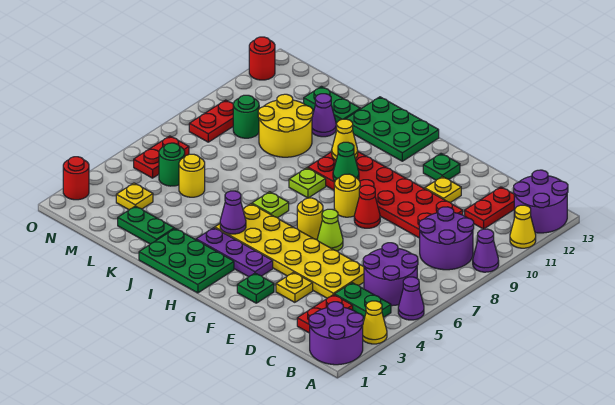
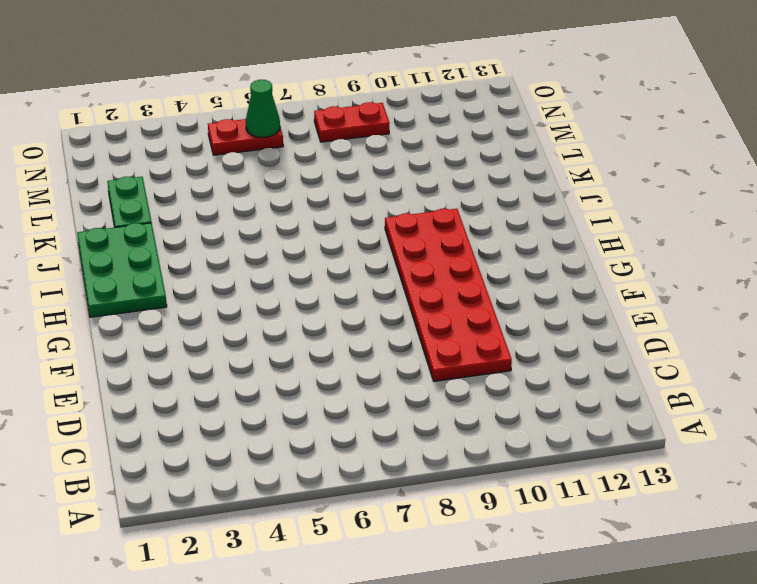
green cone N6 level 2 -> green cone H9 level 2
none -> purple round brick A1:B2 level 1
none -> yellow cone A3 level 1
none -> purple cone A5 level 1
none -> purple cone A9 level 1

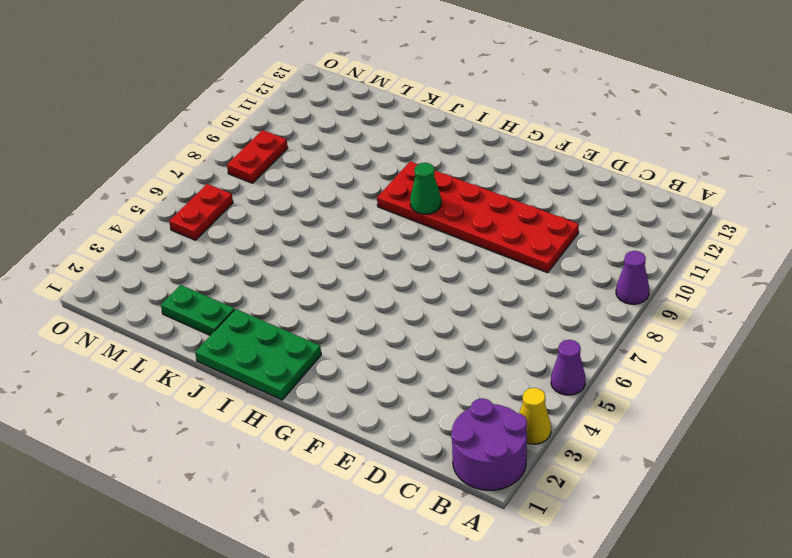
none -> yellow cone A11 level 1
none -> purple round brick A12:B13 level 1
none -> green plate B4:C4 level 1
none -> purple round brick B5:C6 level 1

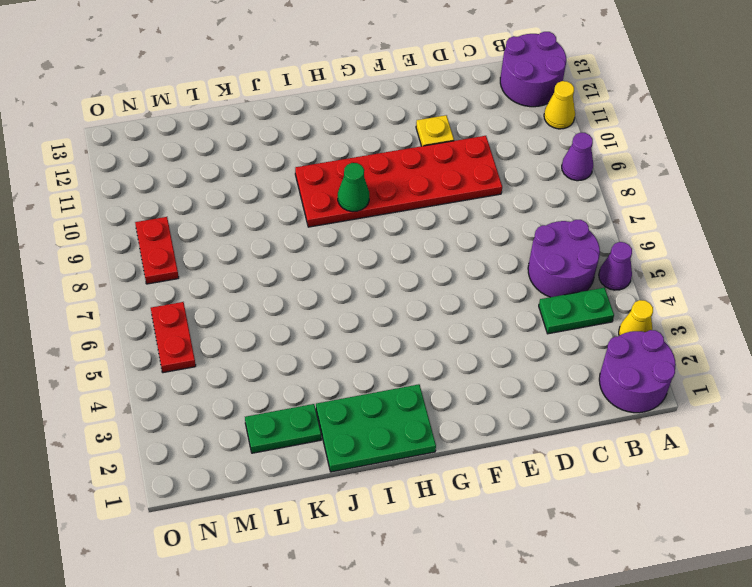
none -> purple round brick B8:C9 level 1
none -> red plate C2:C3 level 1
none -> red plate C11:C12 level 1
none -> yellow plate D4:I5 level 1

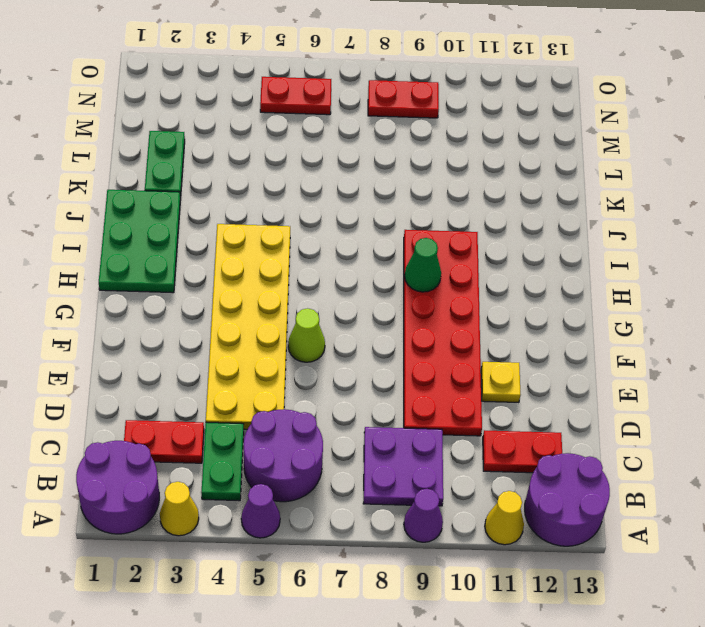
purple plate B8:C9 level 1 -> purple round brick B8:C9 level 1
none -> yellow plate E3 level 1
none -> green plate F2 level 1
none -> red cone F8 level 1
none -> green plate F12 level 1

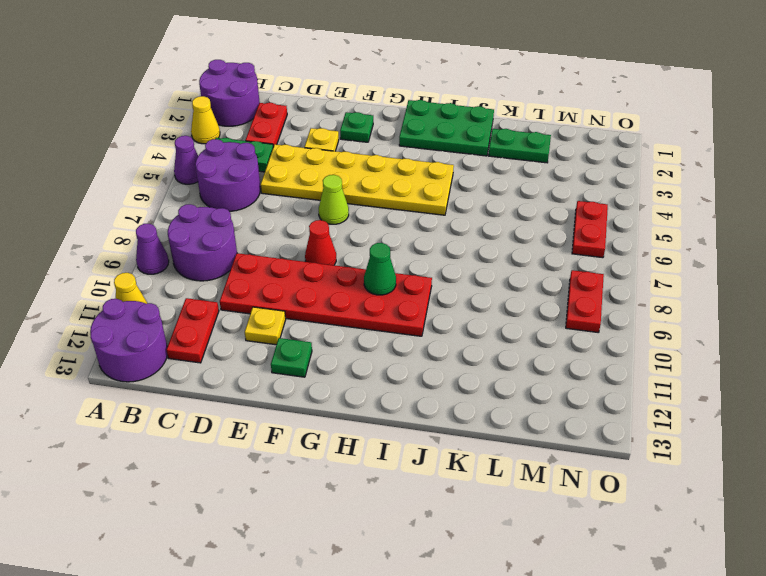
none -> purple plate G3:I3 level 1
none -> yellow round brick G6 level 1
none -> yellow round brick G8 level 1
none -> green plate H12:J13 level 1

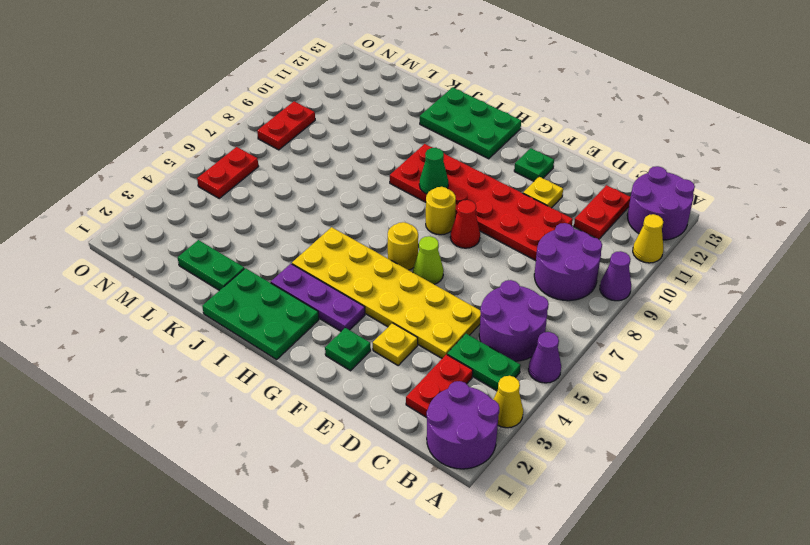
none -> lime plate I6 level 1
none -> lime plate I8 level 1
none -> yellow round brick K9:L10 level 1
none -> purple cone K11 level 1

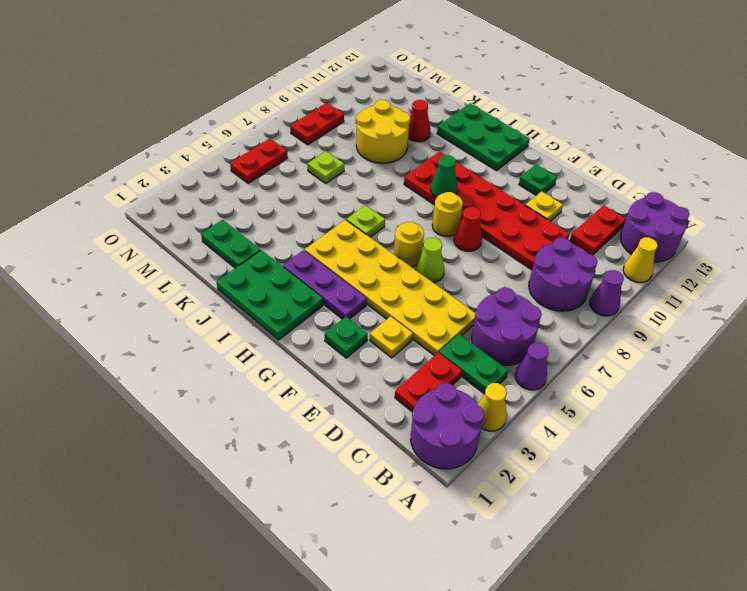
red cone K11 level 1 -> purple cone K11 level 1
lime plate L7 level 1 -> lime plate I8 level 1
none -> green plate K12:L12 level 1
none -> yellow round brick L5 level 1
none -> yellow plate M3 level 1
none -> green round brick M5 level 1

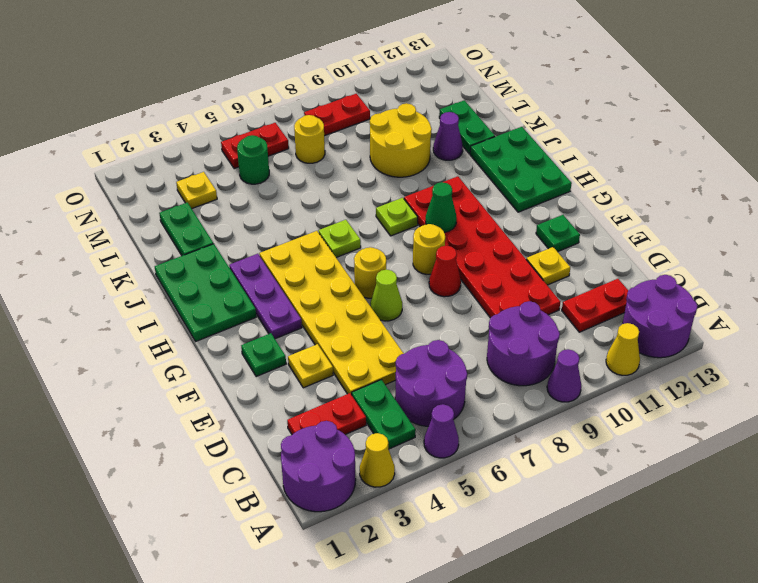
yellow round brick M7 level 1 -> yellow round brick L5 level 1
none -> green round brick M9 level 1
none -> red round brick O2 level 1
none -> red round brick O12 level 1
none -> purple cone I4 level 2

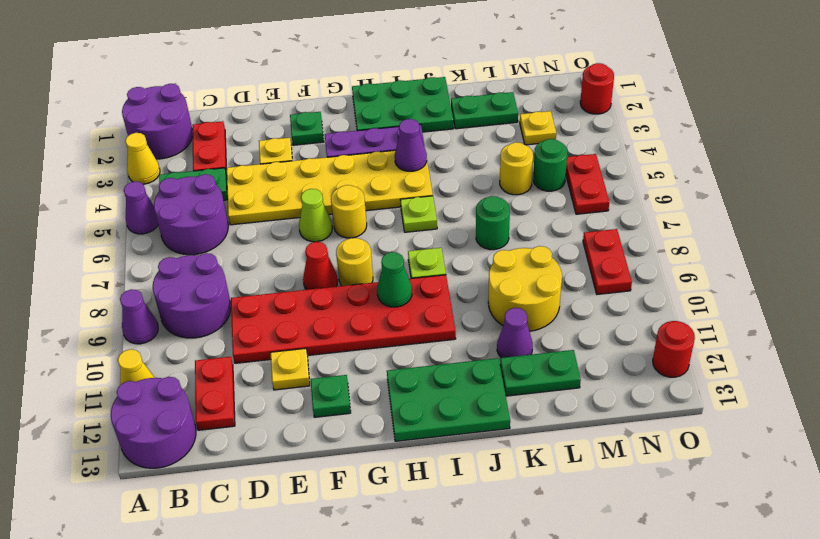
green round brick K7 level 1 -> green round brick M9 level 1
none -> yellow cone I10 level 2

